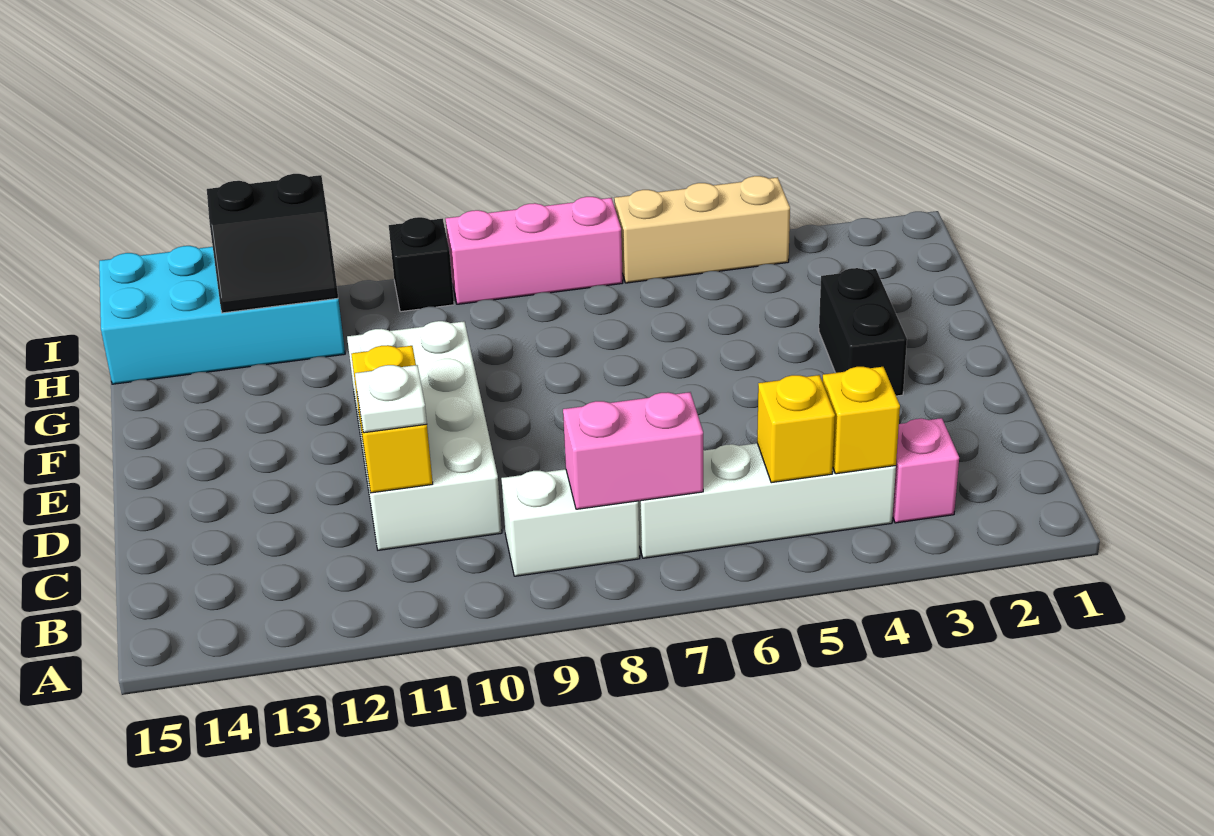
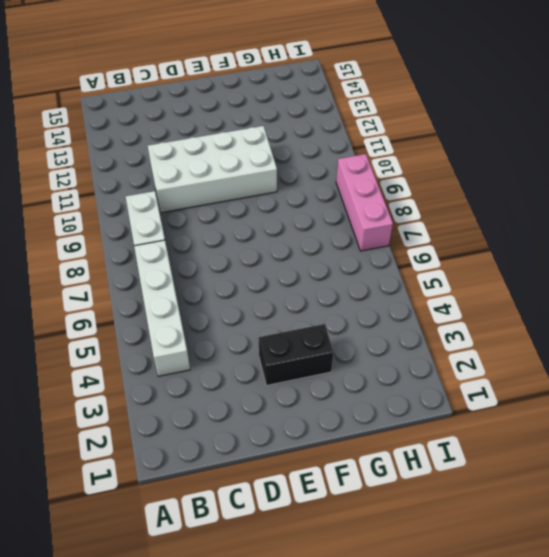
none -> pink brick B3 level 1
none -> cyan brick H12:I15 level 1
none -> tan brick I4:I6 level 1

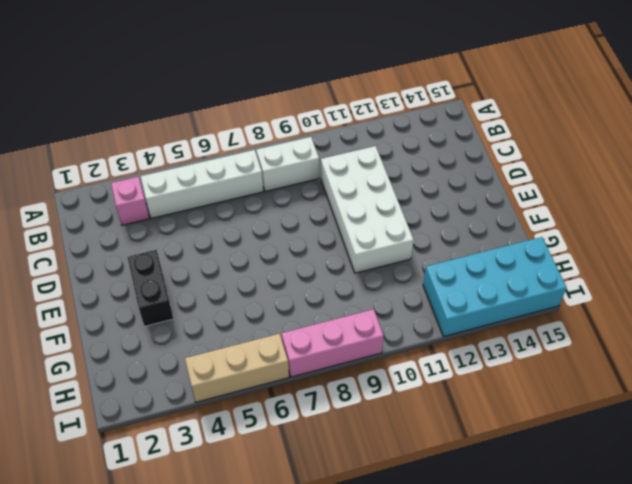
none -> black brick I10 level 1
none -> yellow brick B4 level 2
none -> yellow brick B5 level 2

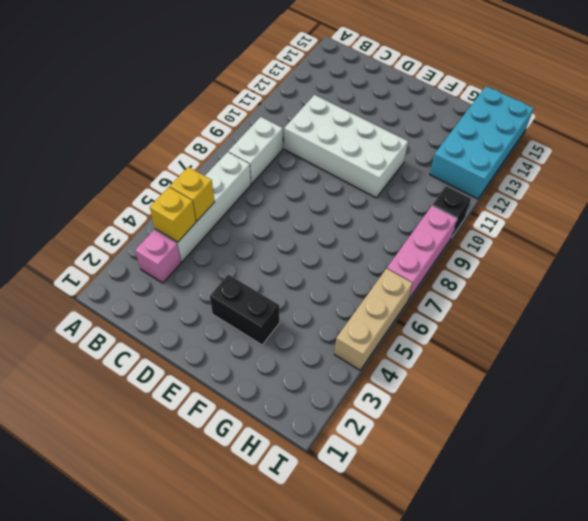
none -> pink brick B7:B8 level 2
none -> yellow brick C11:D11 level 2
none -> black slope H12:I13 level 2 top I

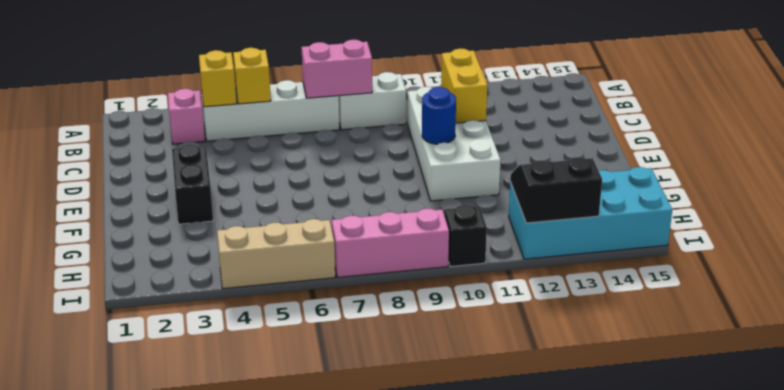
blue round brick E10 level 2 -> none
none -> white plate C11 level 3

